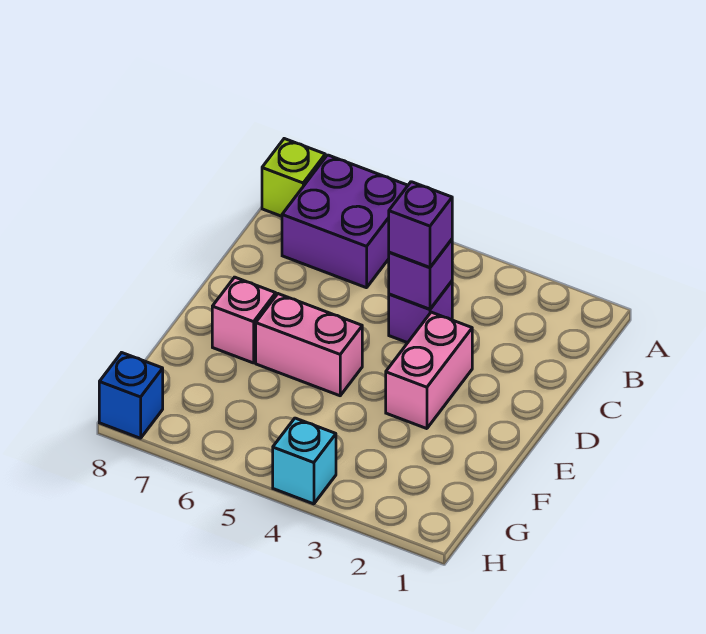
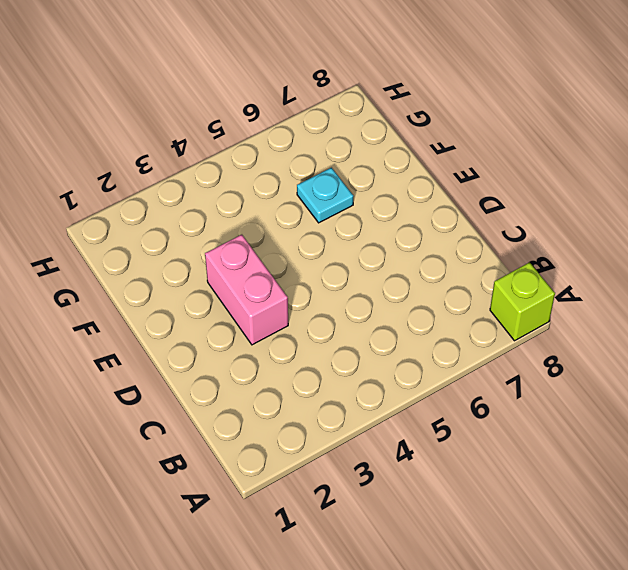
cyan plate F6 level 1 -> none
none -> purple brick A6:B7 level 1
none -> purple brick C4 level 1

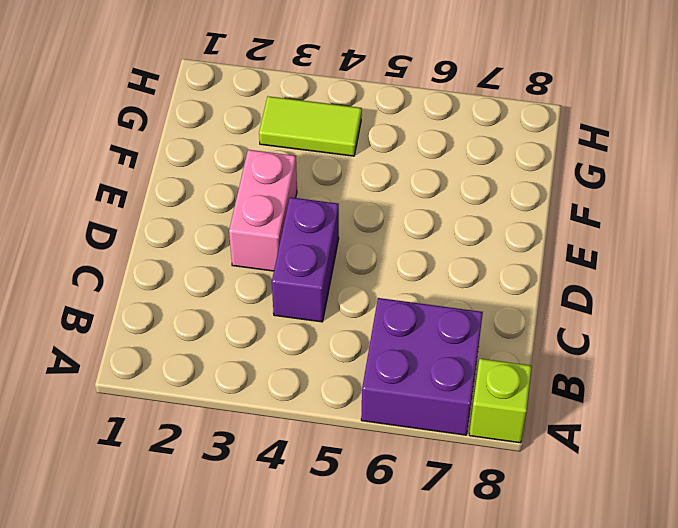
purple brick C4:D4 level 1 -> purple brick C4 level 1
lime tile G3:G4 level 1 -> none
none -> pink brick E5:E6 level 1
none -> pink brick E7 level 1

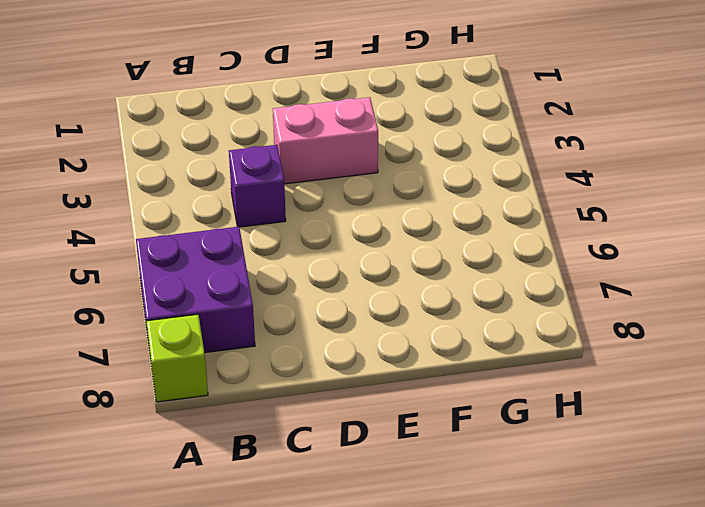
none -> pink brick E5:E6 level 1
none -> pink brick E7 level 1

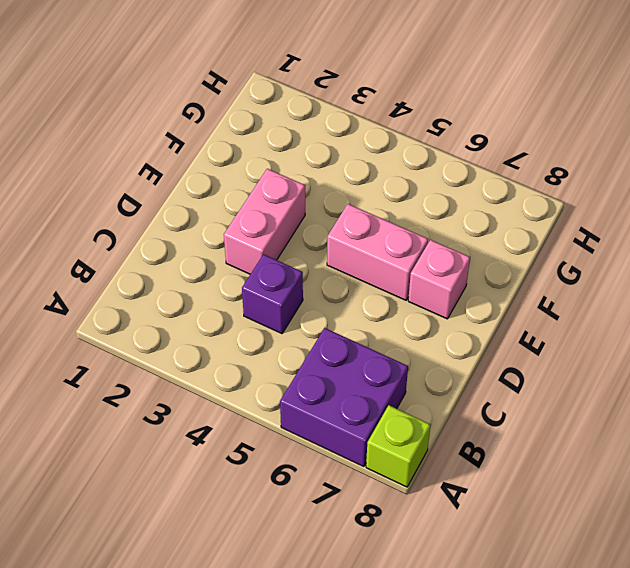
none -> cyan brick H4 level 1
none -> blue brick H8 level 1

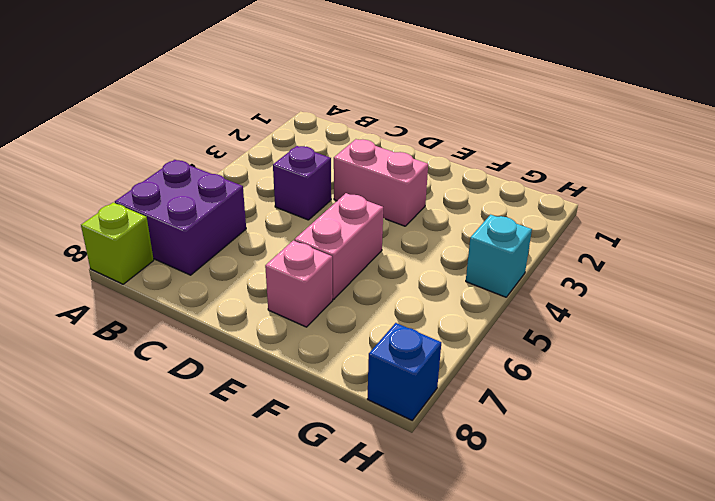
none -> purple brick C4 level 2
none -> purple brick C4 level 3

